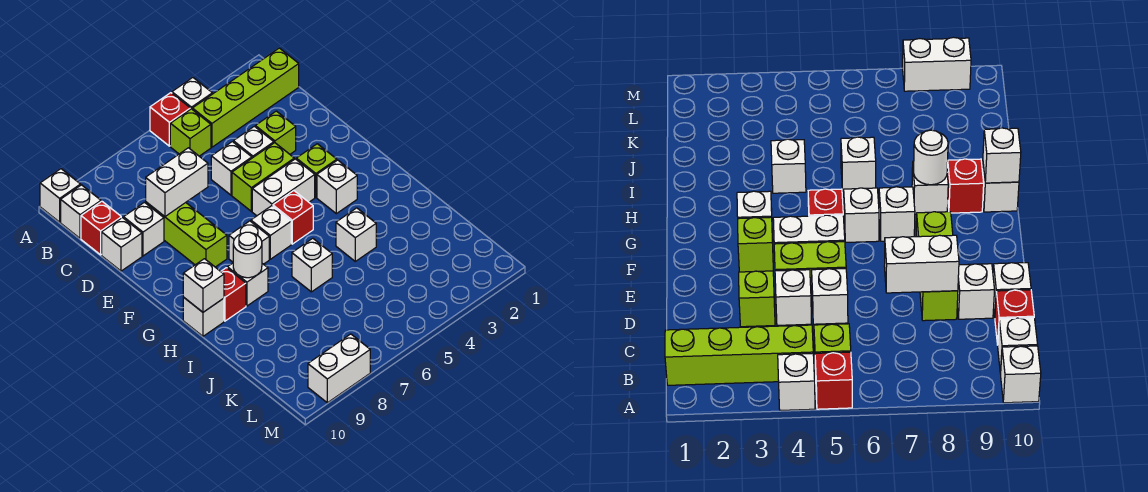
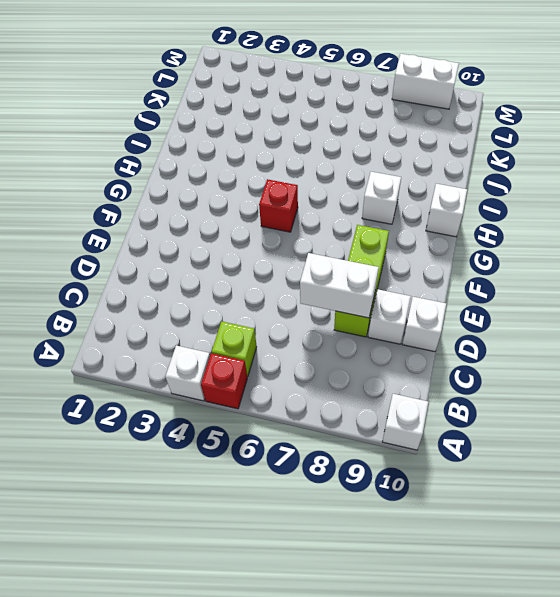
none -> lime brick B1:B4 level 1
none -> white brick B10 level 1
none -> red brick C10 level 1

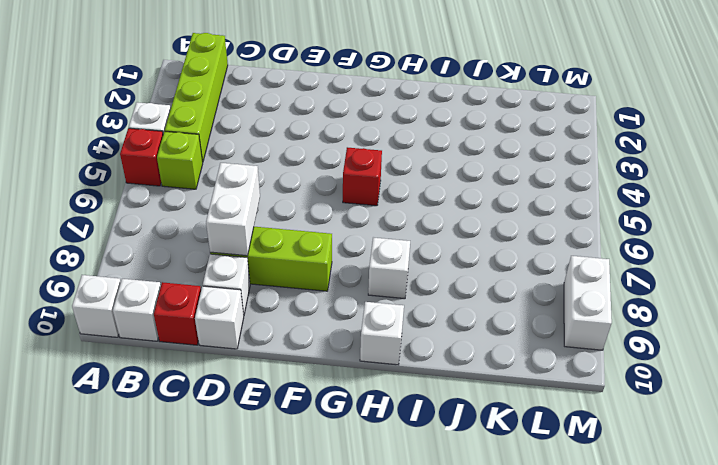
none -> lime brick D3 level 1
none -> white brick D4 level 1
none -> white brick D5 level 1

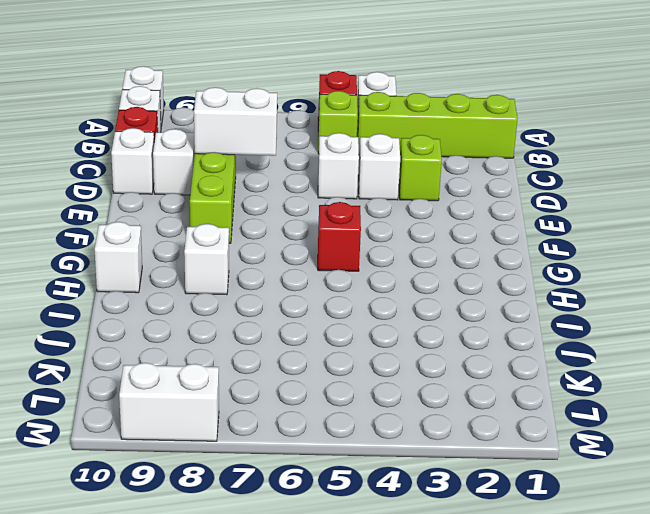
none -> lime brick E4:E5 level 1
none -> lime brick F3 level 1
none -> white brick F4:F5 level 1

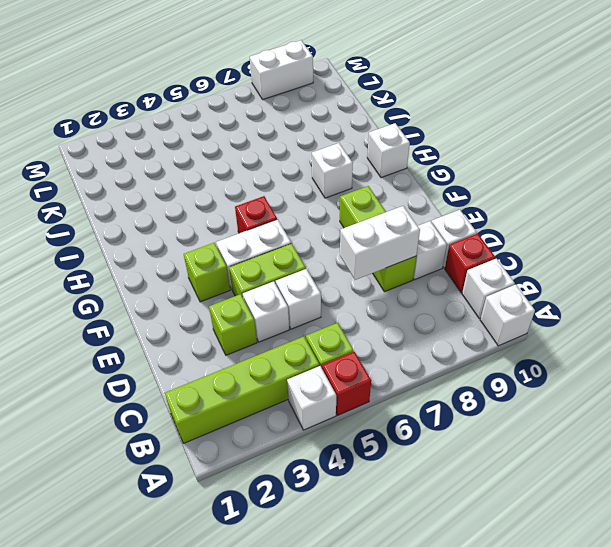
none -> white brick G3 level 1
none -> white brick G6 level 1
none -> white brick G7 level 1

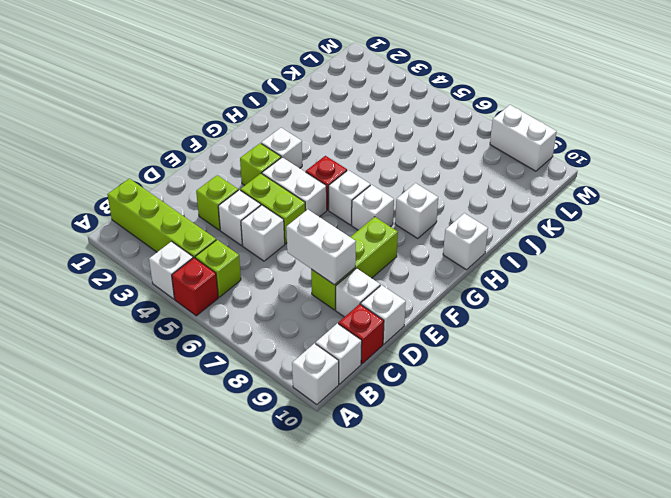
none -> red brick H9 level 1
none -> white brick I4 level 1
none -> white brick I6 level 1

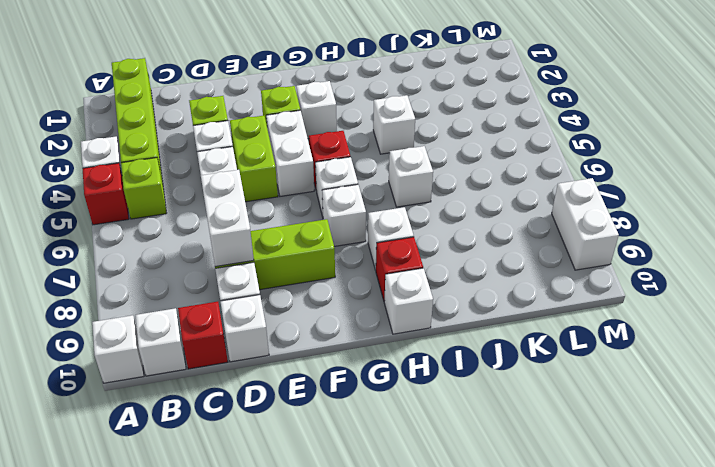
none -> white round brick H8 level 2
none -> white brick H10 level 2

